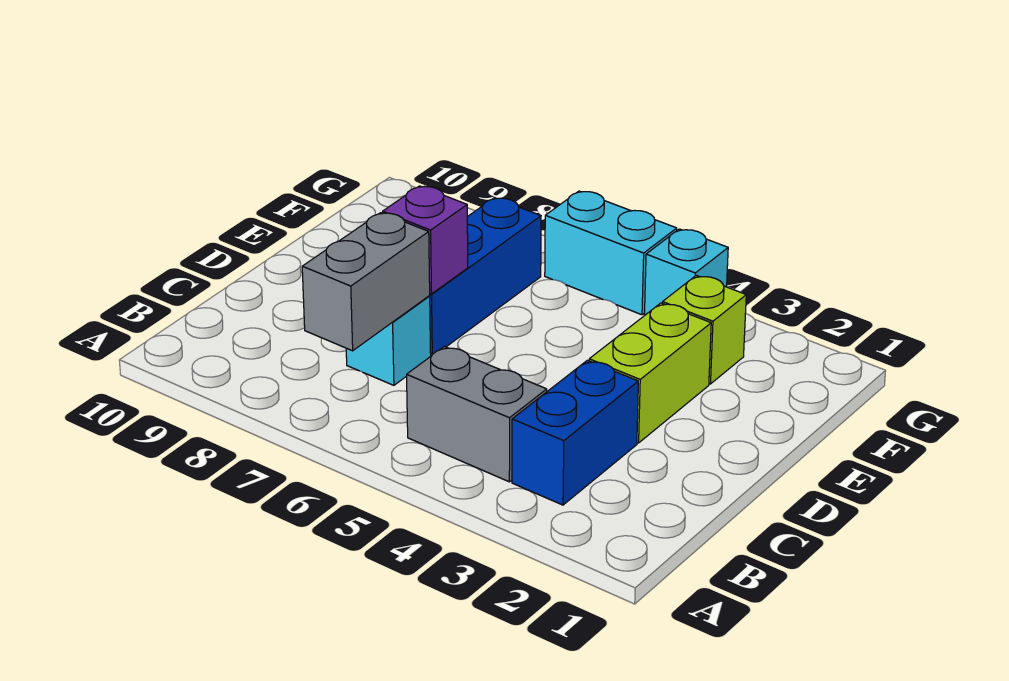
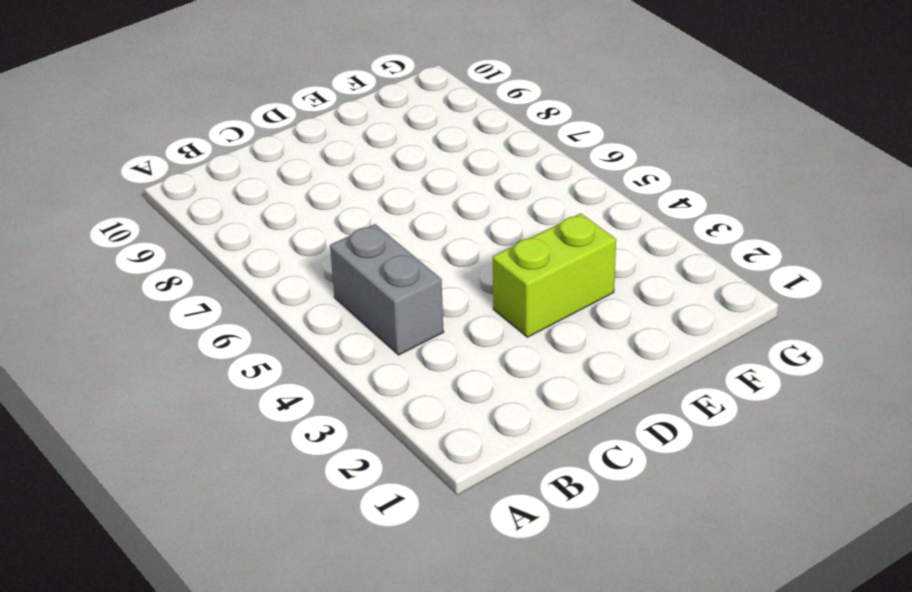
none -> blue brick B3:C3 level 1
none -> cyan brick C7 level 1

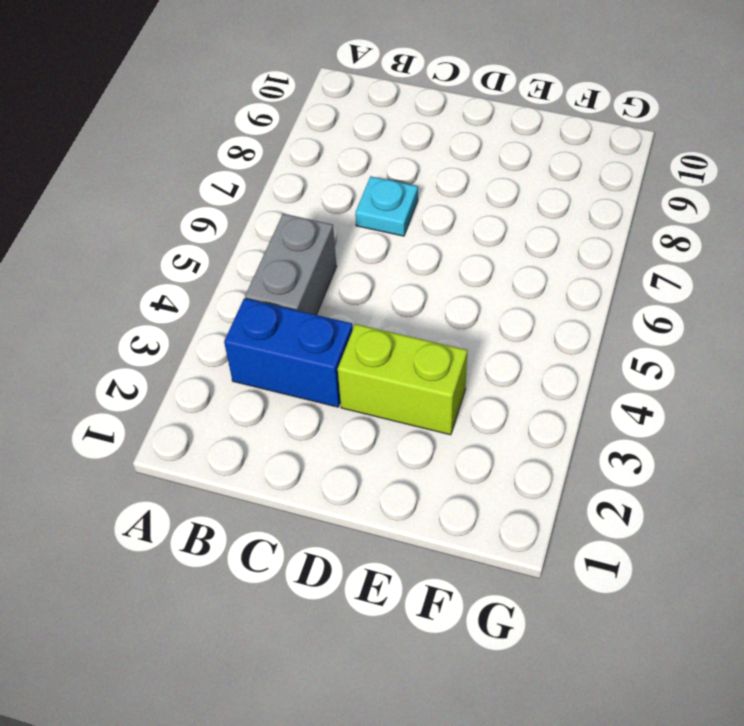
cyan plate C7 level 1 -> cyan brick C7 level 1
none -> blue brick D7:F7 level 1
none -> lime brick F3 level 1

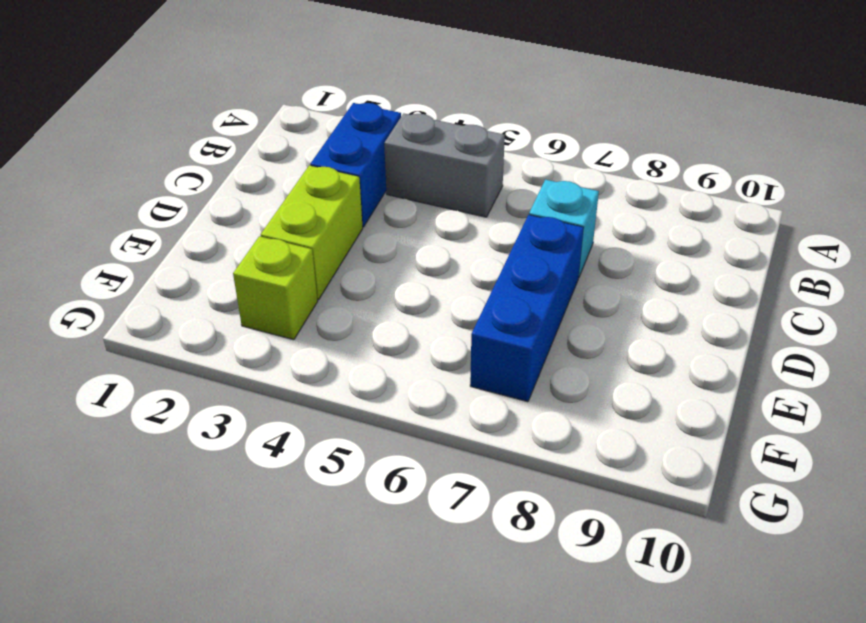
none -> cyan brick G4 level 1
none -> cyan brick G5:G6 level 1

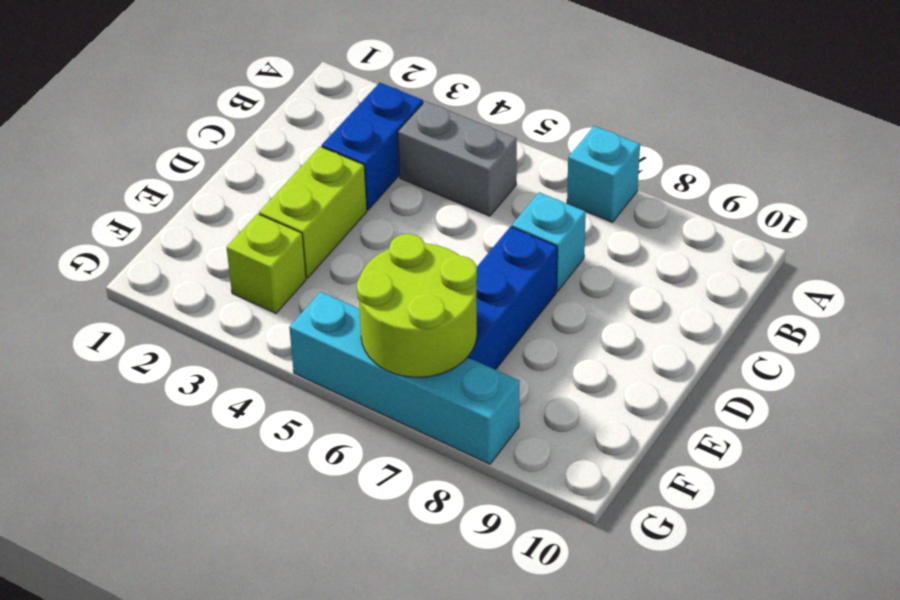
cyan brick A7 level 1 -> cyan brick G4 level 1
lime round brick F6:G7 level 2 -> none
cyan brick G5:G8 level 1 -> cyan brick G5:G6 level 1
none -> grey brick B7:C7 level 2
none -> purple brick D7 level 2

